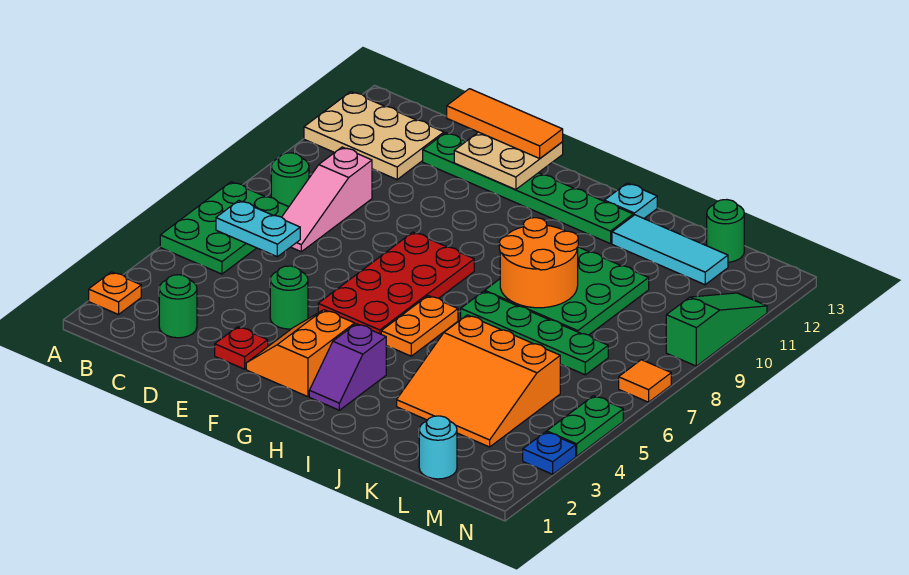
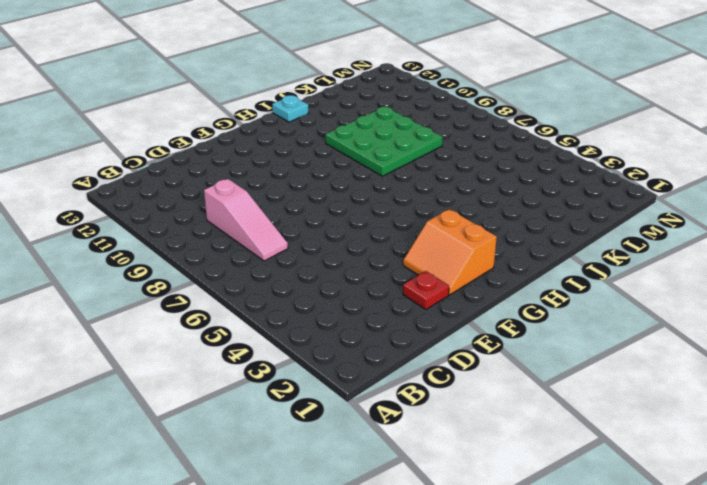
none -> orange plate A2 level 1
none -> green plate A5:B7 level 1
none -> tan plate A11:C12 level 1

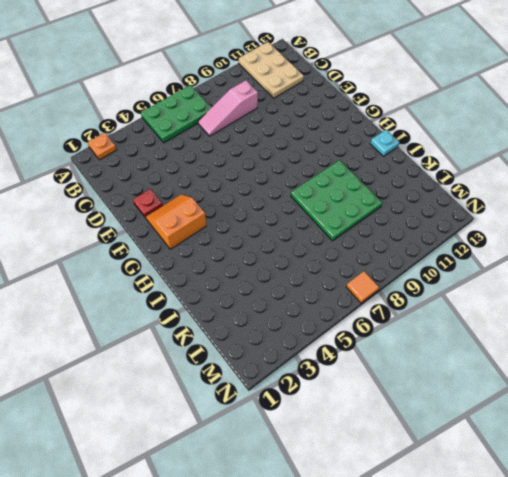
none -> green round brick B8 level 1
none -> green round brick C2 level 1
none -> green plate D12:I12 level 1

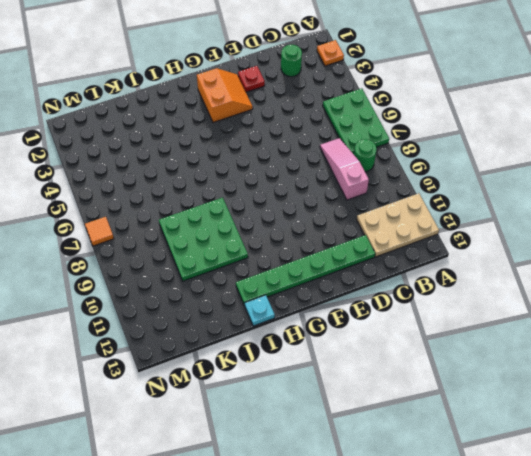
none -> green round brick E4 level 1
none -> red plate F5:G8 level 1
none -> purple slope H2:H3 level 1 top 3

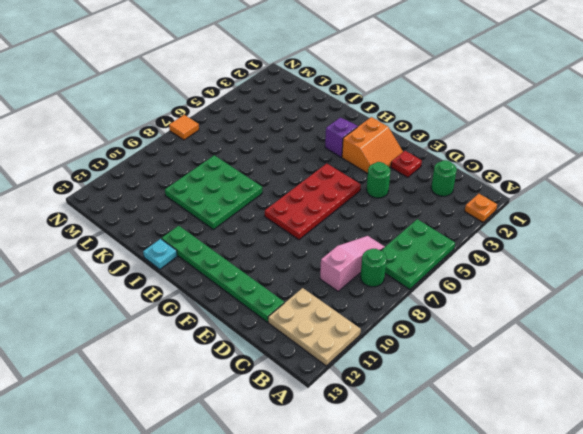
none -> orange plate H5:H6 level 1
none -> green plate I7:L7 level 1
none -> orange slope J3:L5 level 1 top 5

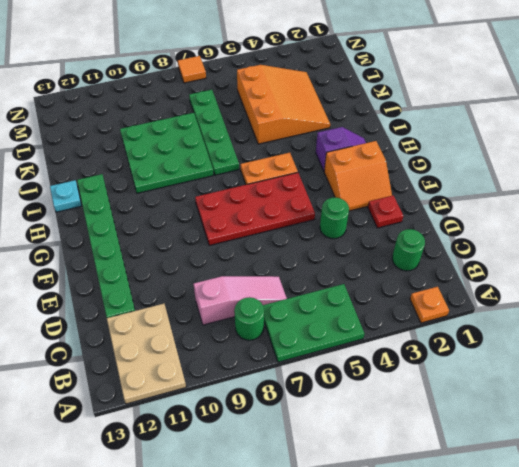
none -> cyan tile J12:L12 level 1
none -> cyan round brick L1 level 1
none -> green round brick L13 level 1

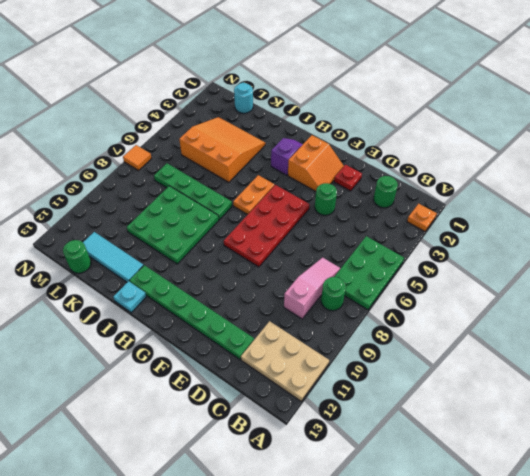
none -> blue plate N3 level 1
none -> green plate N4:N5 level 1
none -> green slope N9:N11 level 1 top 9

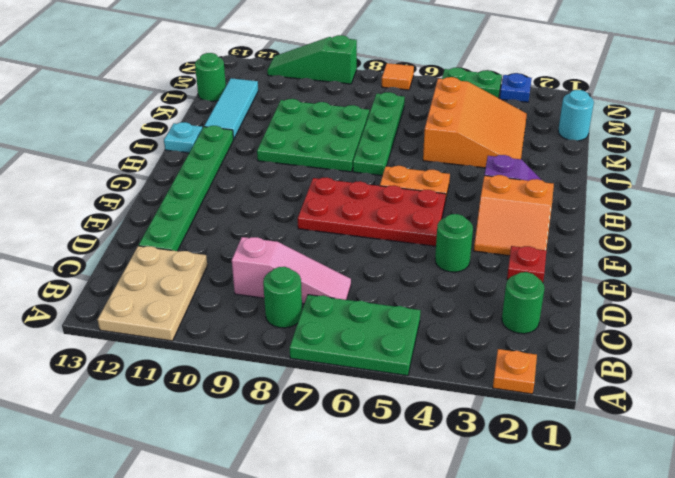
none -> cyan plate B6:C6 level 2
none -> tan plate E12:F13 level 2
none -> orange round brick I8:J9 level 2

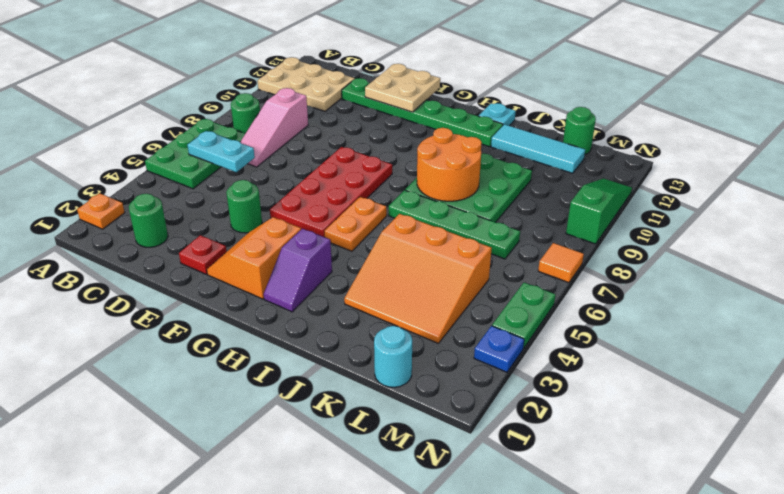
none -> orange tile D13:F13 level 3

